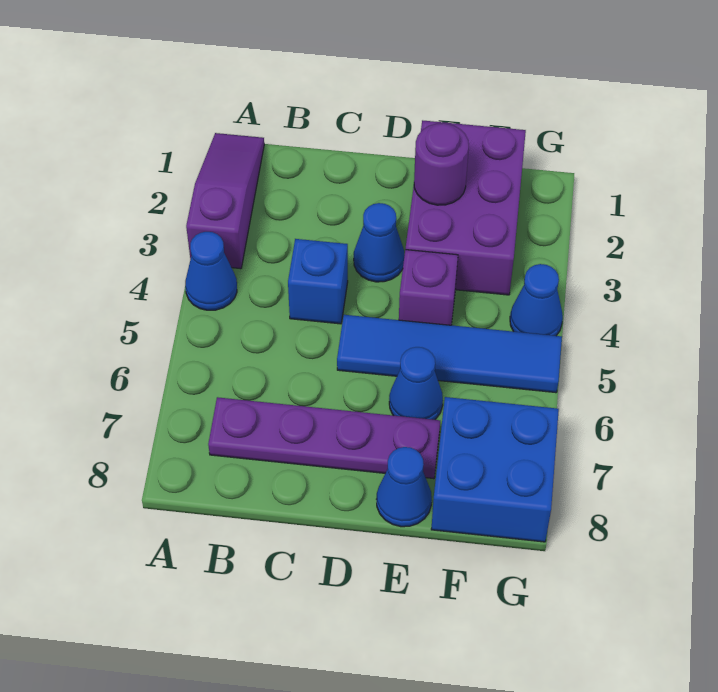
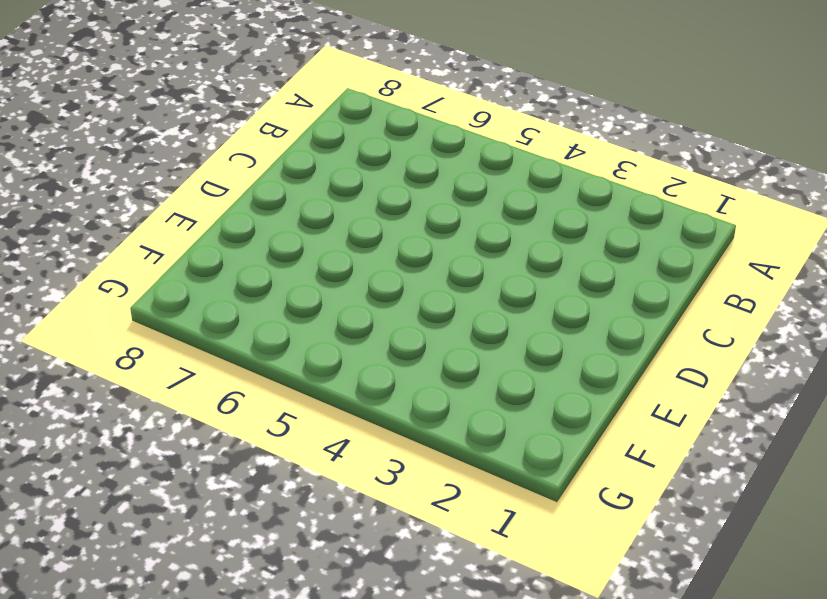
none -> purple slope A1:A3 level 1 top 3
none -> blue cone A4 level 1
none -> purple plate B7:E7 level 1

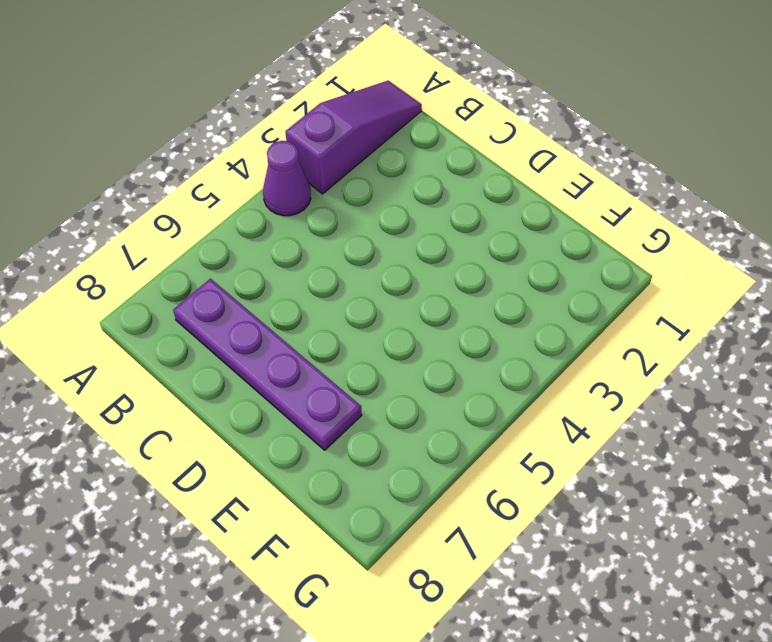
purple cone A4 level 1 -> blue cone A4 level 1
none -> blue brick C4 level 1
none -> blue cone D3 level 1
none -> blue tile D5:G5 level 1

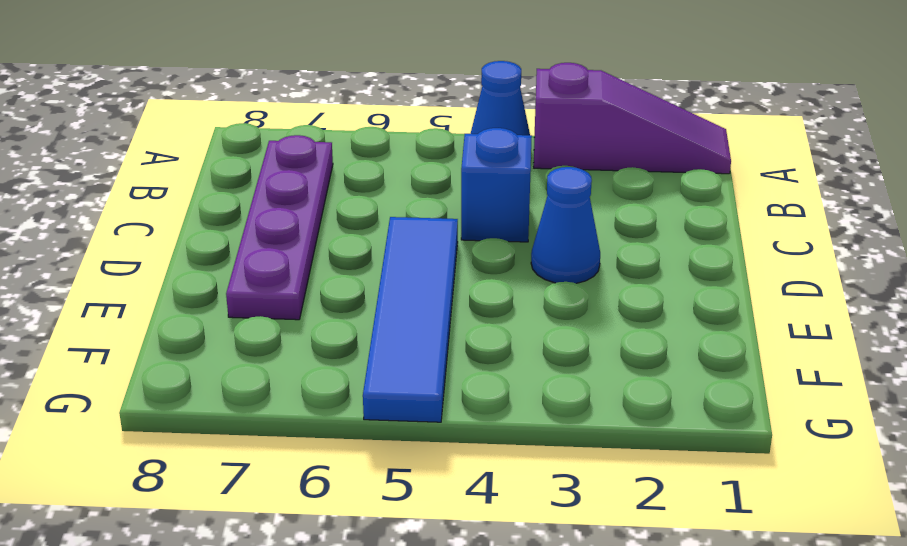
none -> purple brick E1:F3 level 1
none -> purple brick E4 level 1
none -> blue cone E6 level 1

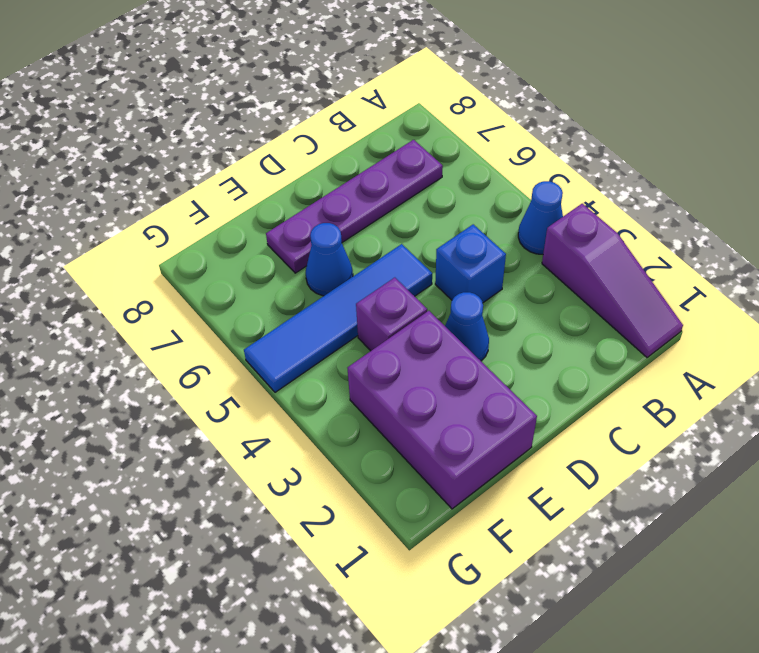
none -> blue cone E8 level 1
none -> blue brick F7:G8 level 1
none -> blue cone G4 level 1

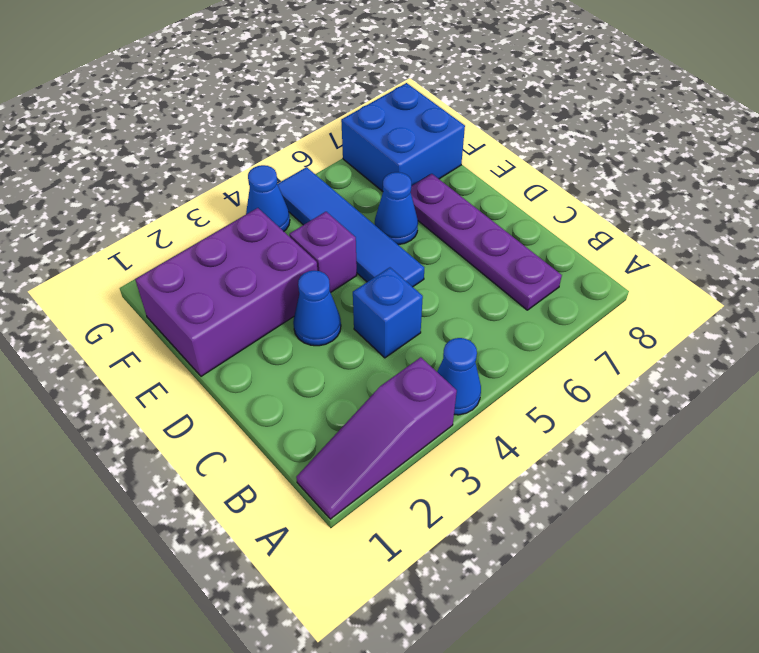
none -> blue cone E8 level 1
none -> purple round brick E2 level 2

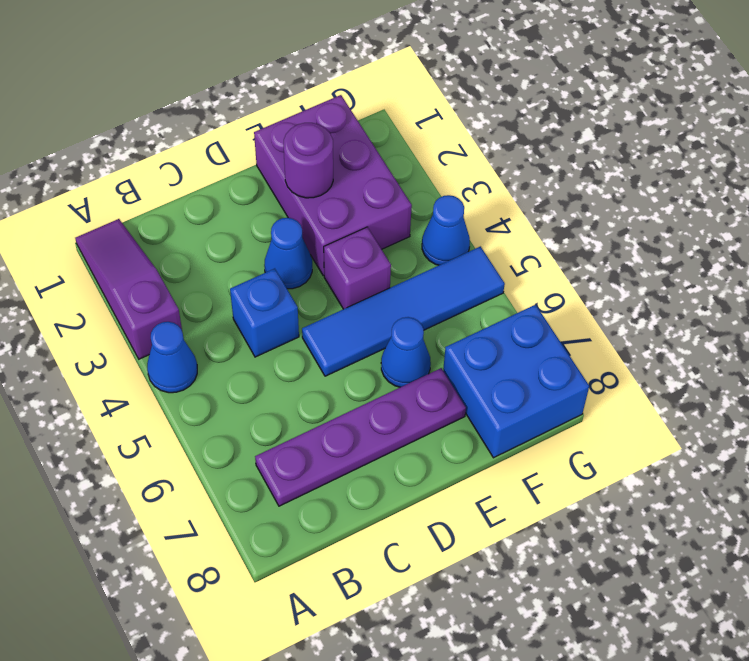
none -> blue cone E8 level 1

